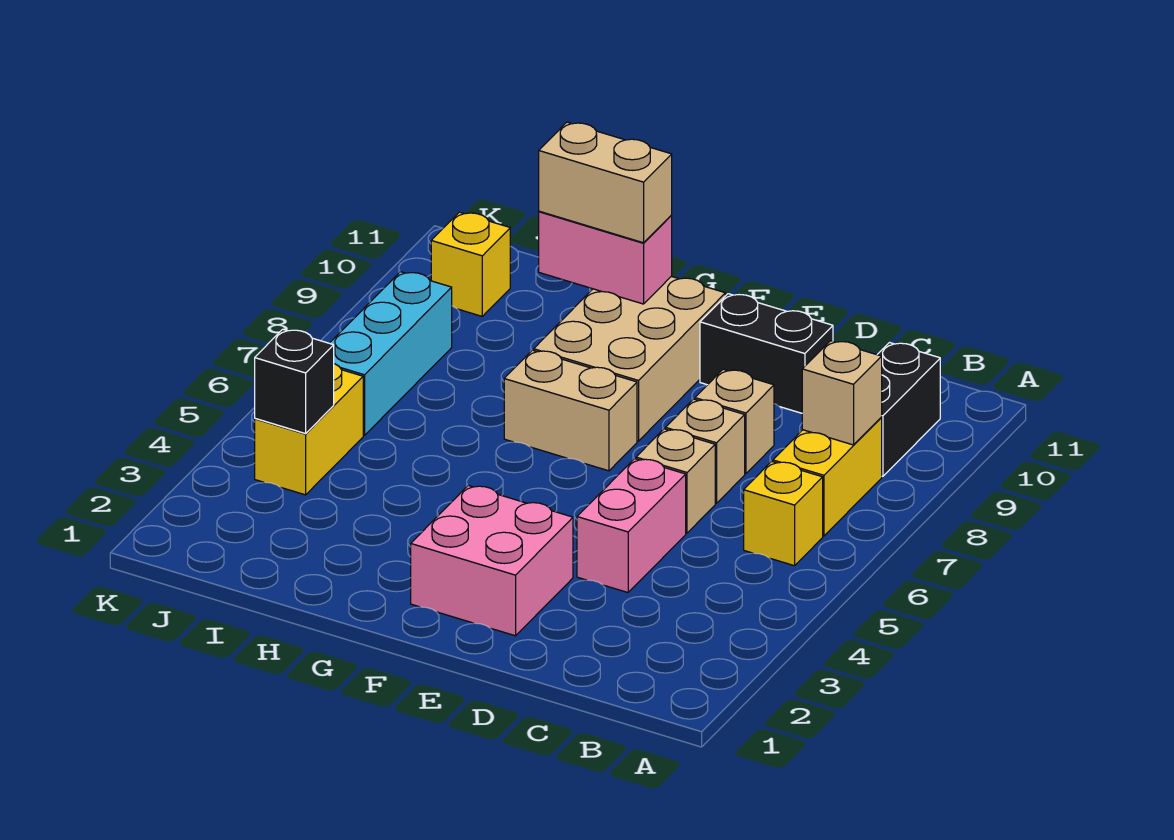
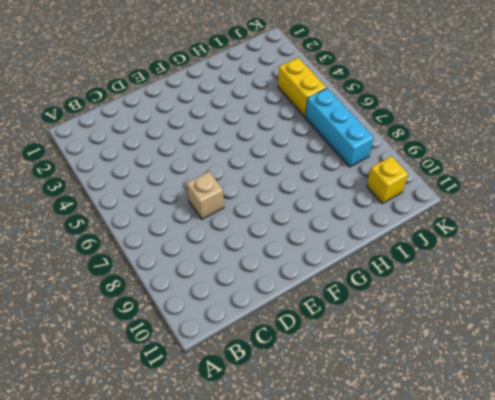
none -> yellow brick B6 level 1
none -> yellow brick B7:B8 level 1
none -> black brick B9:B10 level 1

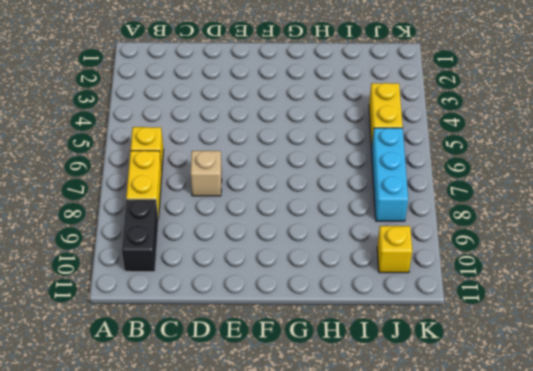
none -> pink brick D4:D5 level 1
none -> tan brick D6 level 1
none -> tan brick D8 level 1

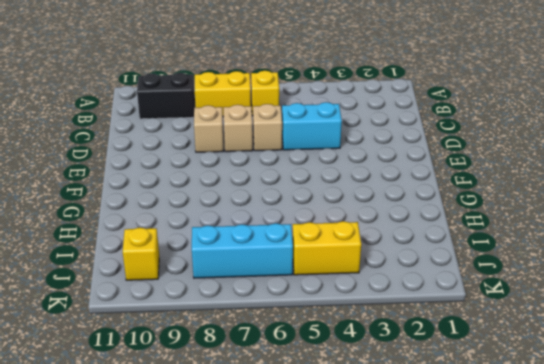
cyan brick D4:D5 level 1 -> pink brick D4:D5 level 1
none -> black brick D10:E10 level 1
none -> pink brick E2:F3 level 1
none -> tan brick F7:G7 level 1

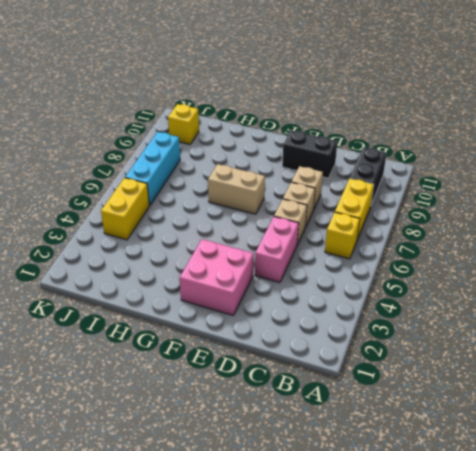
none -> tan brick F8:G10 level 1
none -> tan brick B8 level 2
none -> pink brick G10:H10 level 2

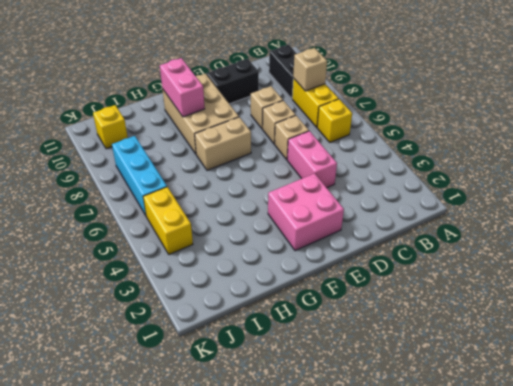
pink brick G9:G10 level 2 -> pink brick G10:H10 level 2
none -> black brick J4 level 2
none -> tan brick G10:H10 level 3

